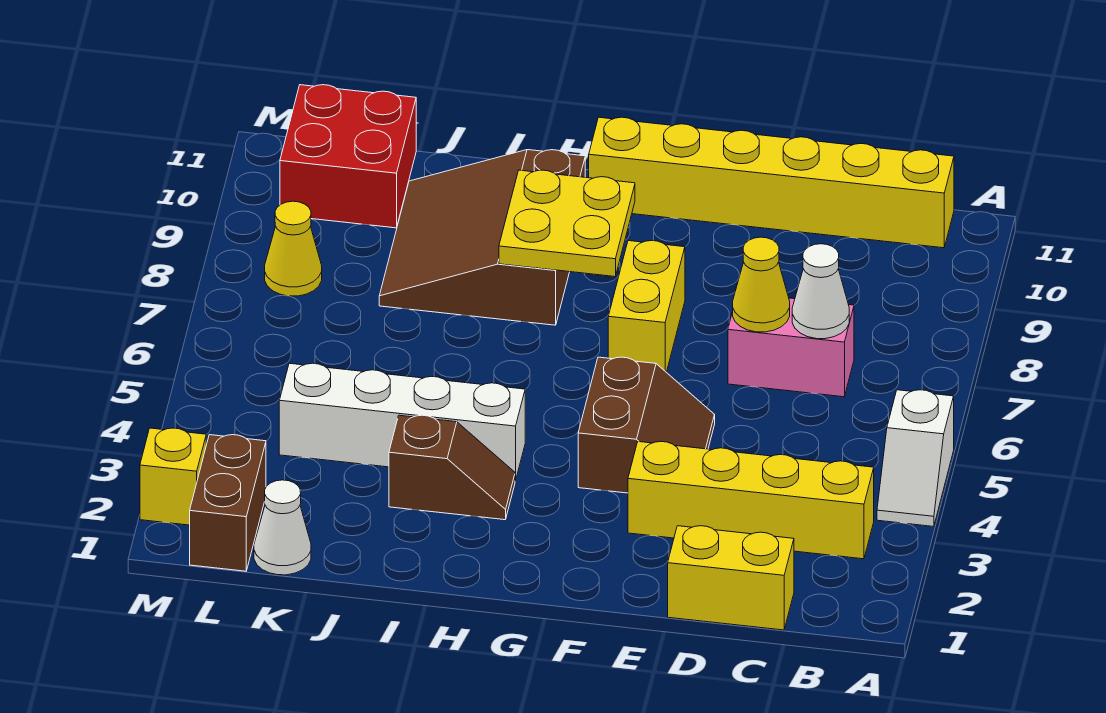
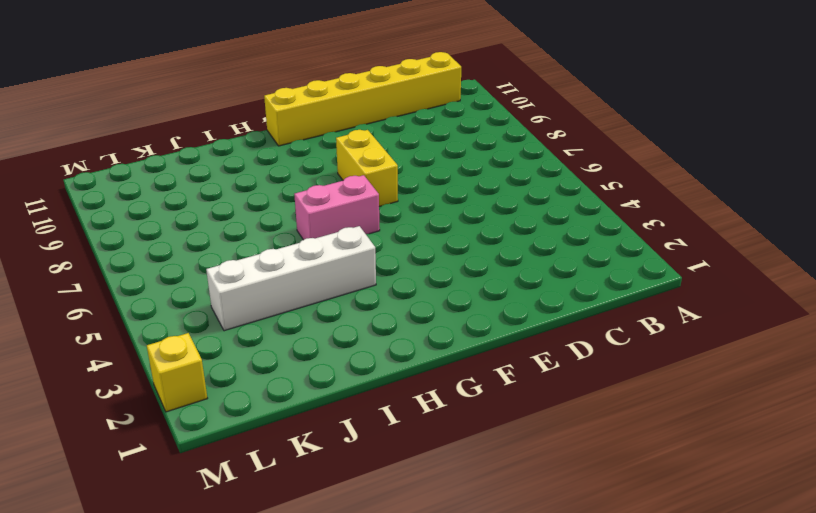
pink brick G6:H6 level 1 -> pink brick C7:D7 level 1
none -> white slope A4:A5 level 1 top 5
none -> yellow brick B3:E3 level 1
none -> yellow brick C1:D1 level 1

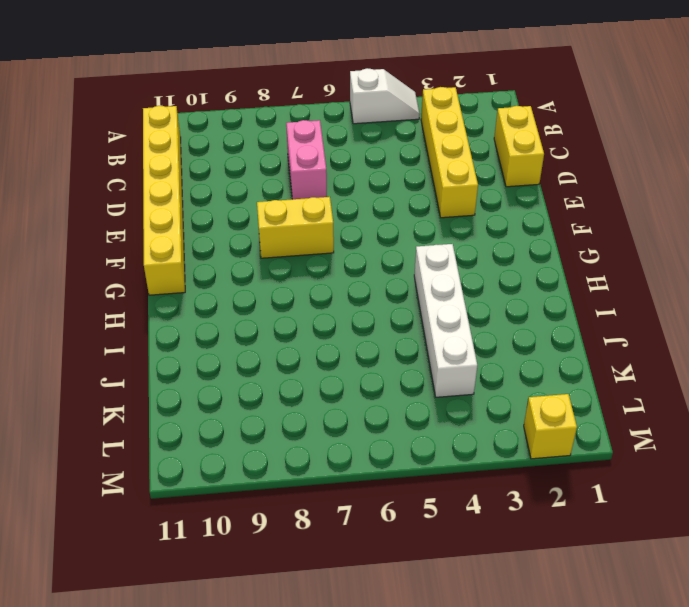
none -> brown slope E4:F5 level 1 top F
none -> brown slope H3:I3 level 1 top I
none -> brown slope H8:J10 level 1 top H

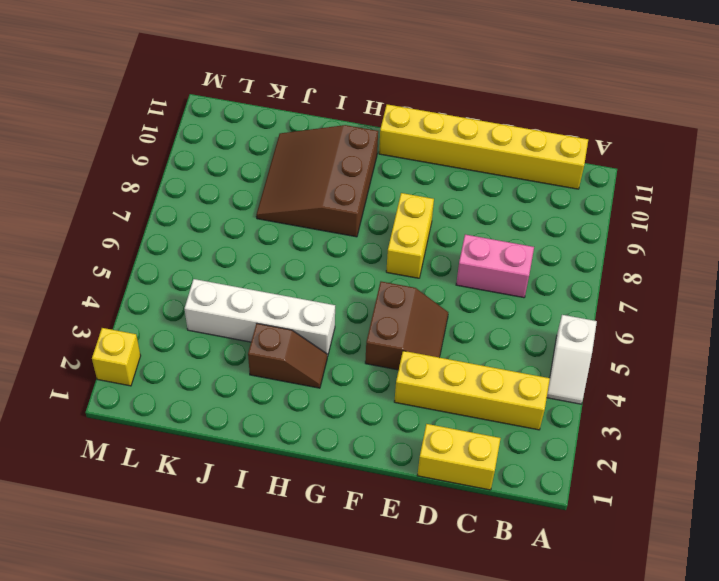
none -> white cone K1 level 1
none -> red brick K10:L11 level 1
none -> brown brick L1:L2 level 1

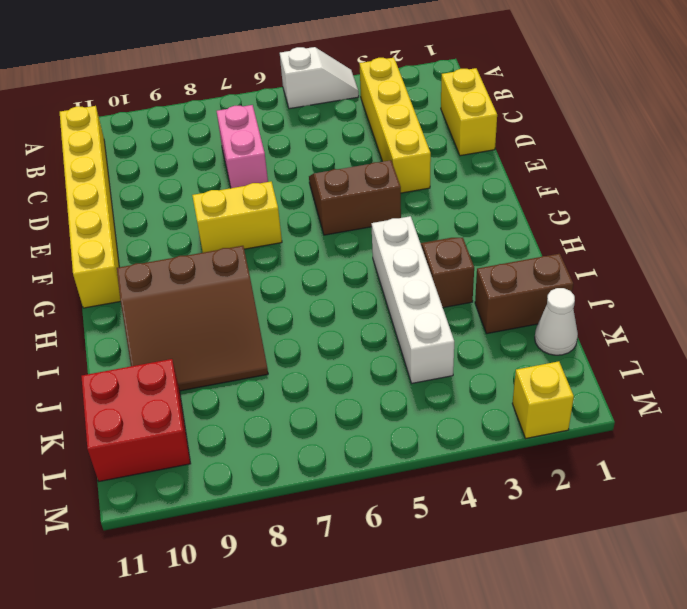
brown brick J1:J2 level 1 -> brown brick L1:L2 level 1
none -> yellow cone L8 level 1
none -> white cone C7 level 2
none -> yellow cone D7 level 2

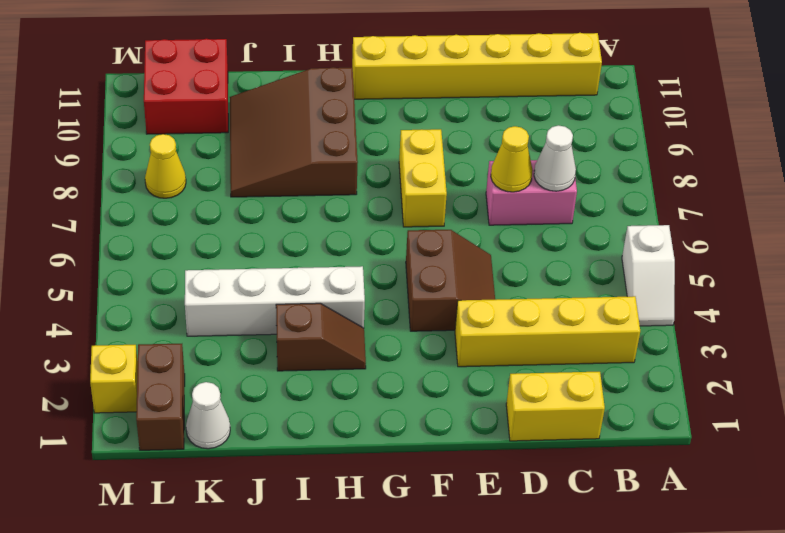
none -> yellow plate G8:H9 level 2

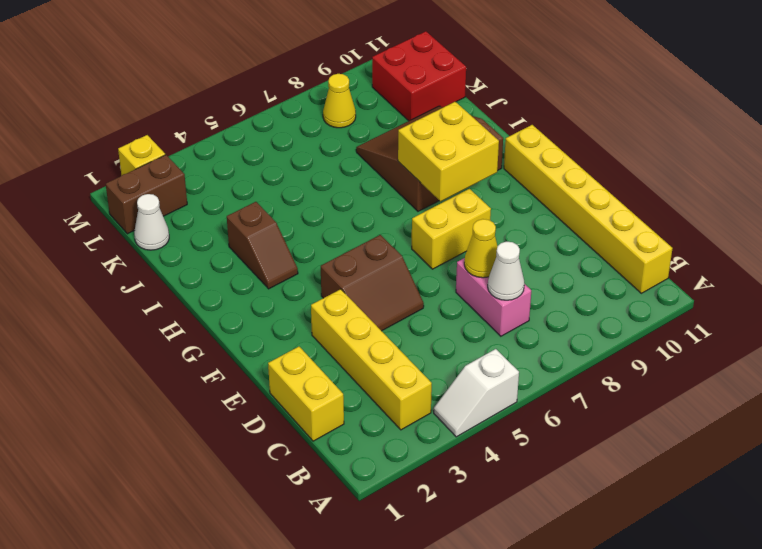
yellow brick G8:H9 level 2 -> yellow plate G8:H9 level 2
none -> white brick H4:K4 level 1

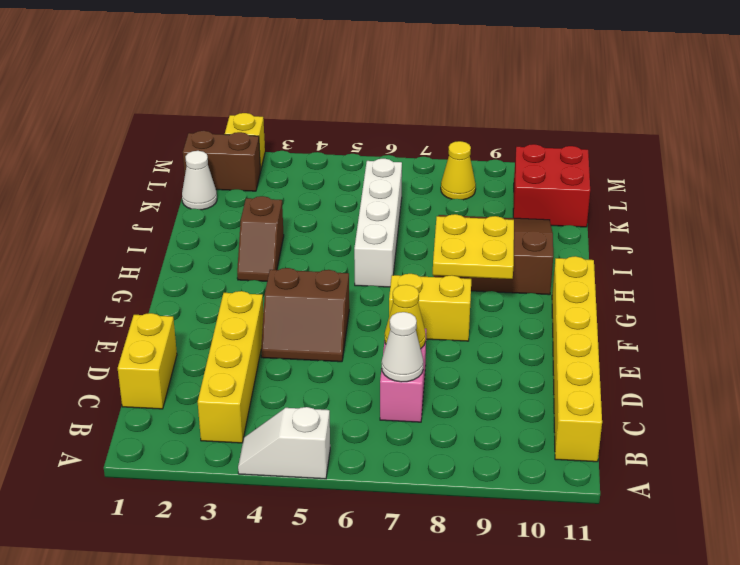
white brick H6:K6 level 1 -> white brick H4:K4 level 1

